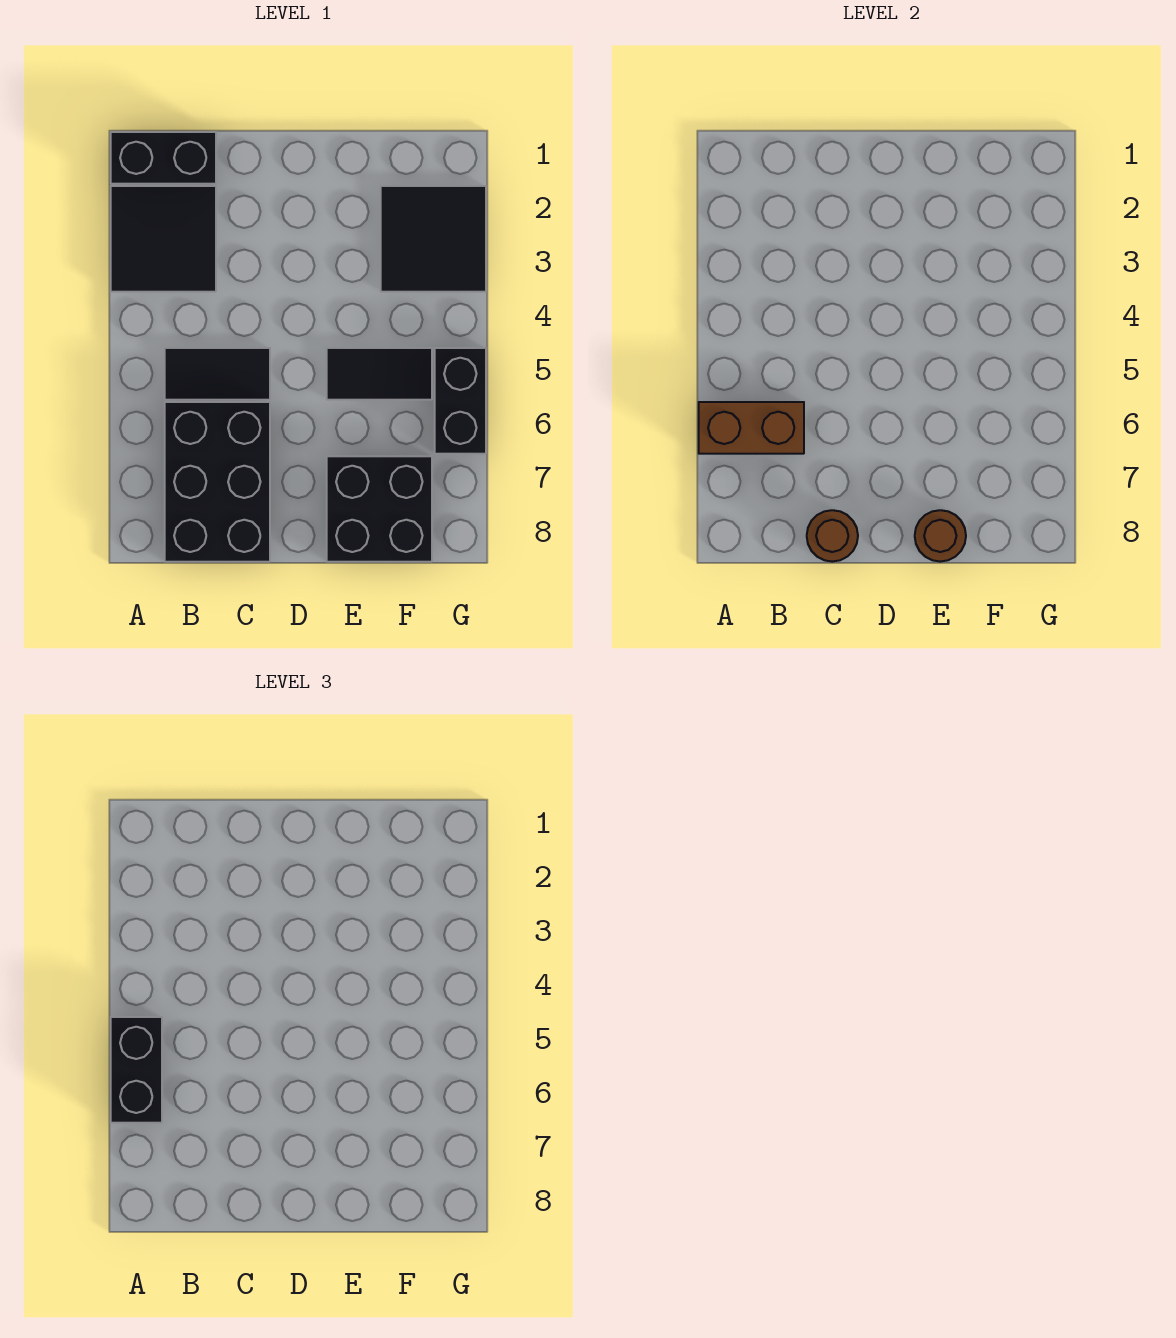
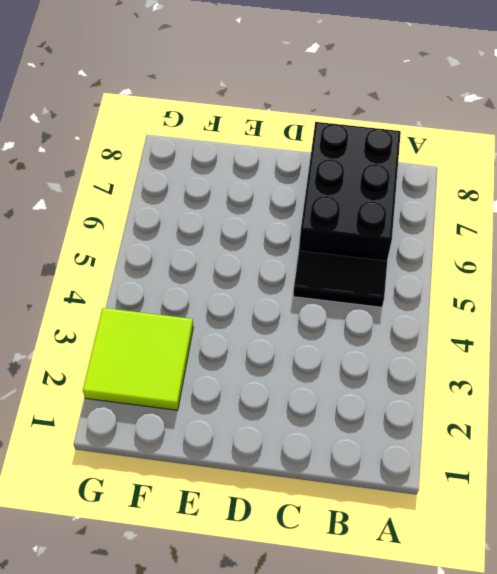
lime tile F2:G3 level 1 -> black tile F2:G3 level 1
none -> black brick A1:B1 level 1
none -> black tile A2:B3 level 1
none -> black tile E5:F5 level 1

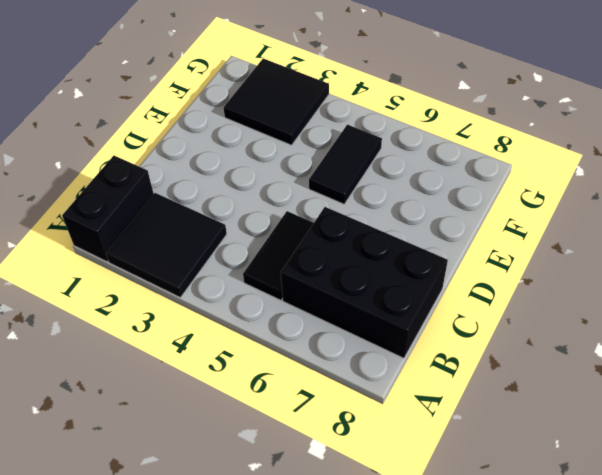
none -> black brick E7:F8 level 1
none -> black brick G5:G6 level 1
none -> brown brick A6:B6 level 2

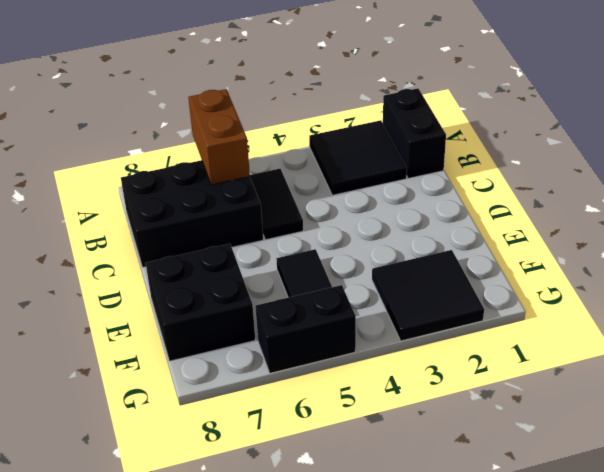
none -> brown round brick C8 level 2
none -> brown round brick E8 level 2
none -> black brick A5:A6 level 3

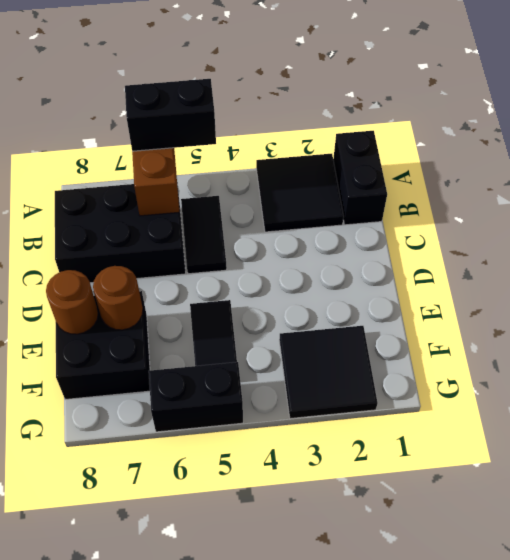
brown round brick E7 level 2 -> brown round brick C8 level 2

